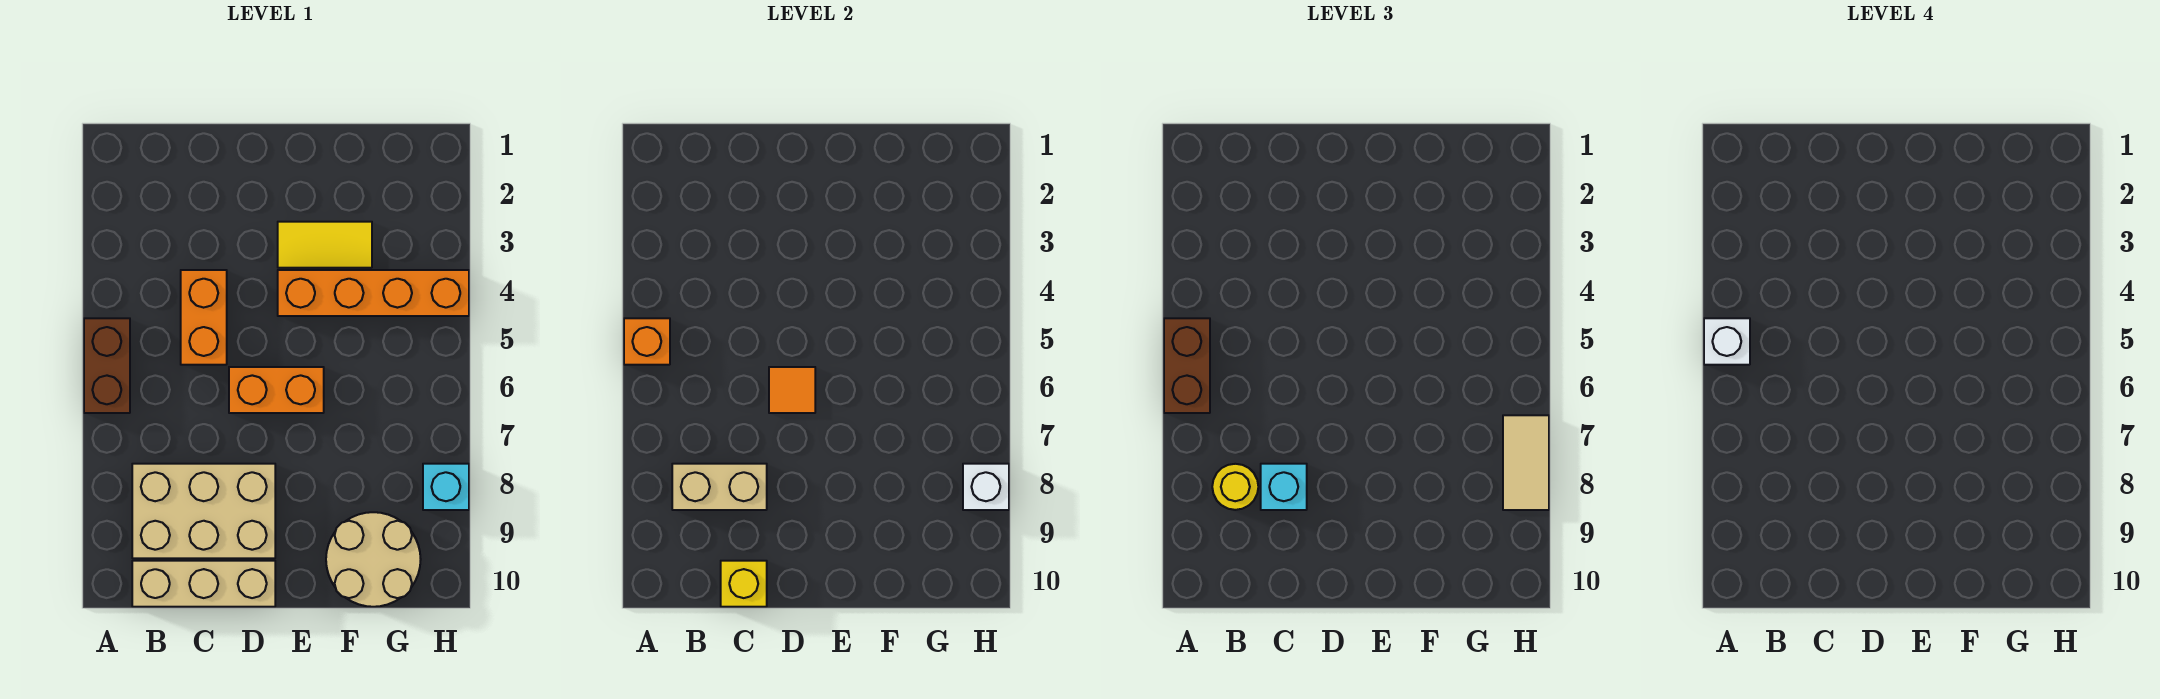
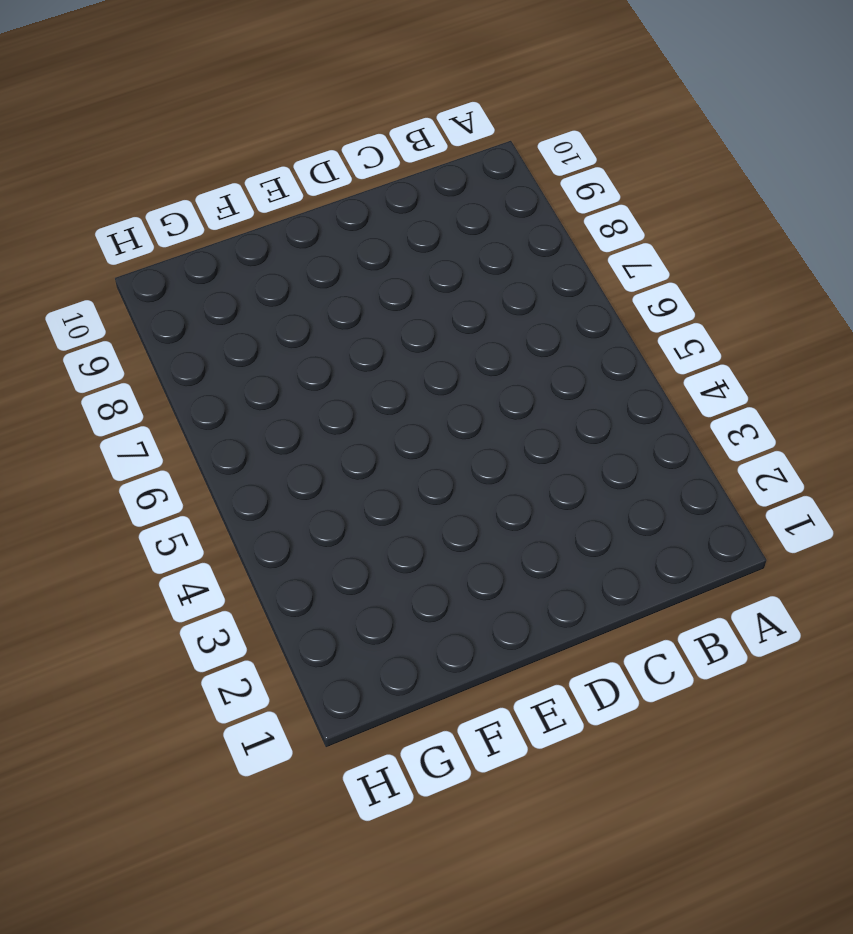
none -> brown brick A5:A6 level 1
none -> tan brick B8:D9 level 1
none -> tan brick B10:D10 level 1

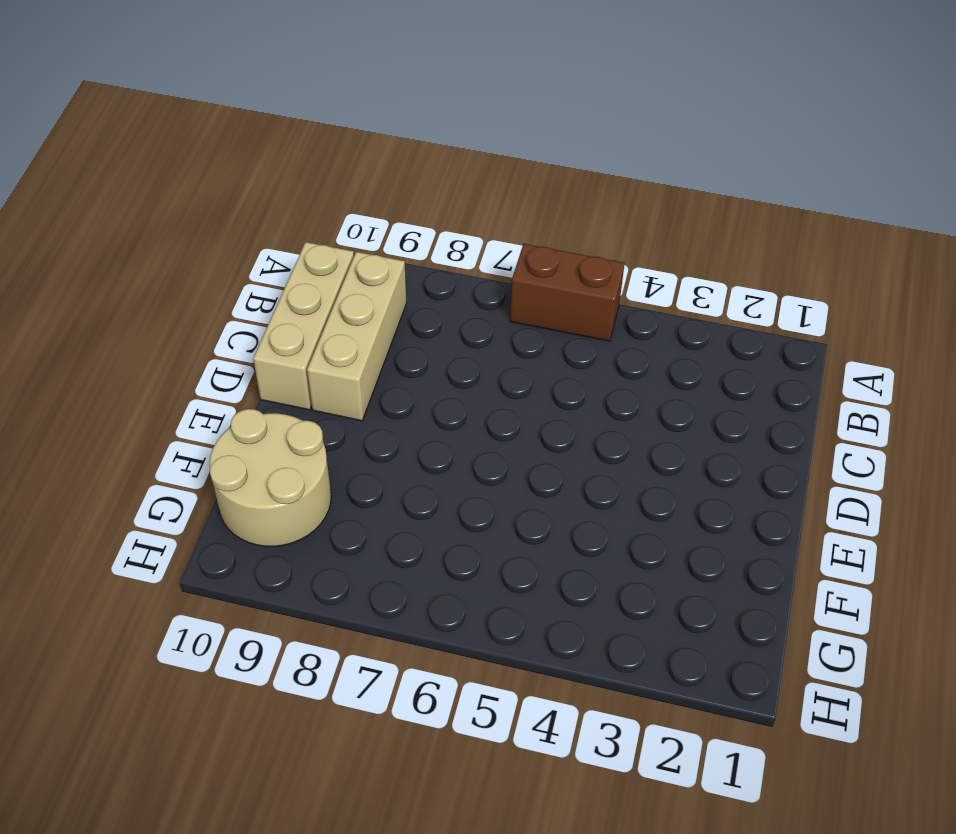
tan brick B9:D9 level 1 -> tan brick B8:D9 level 1
none -> orange brick C4:C5 level 1
none -> orange brick D6:E6 level 1
none -> yellow tile E3:F3 level 1

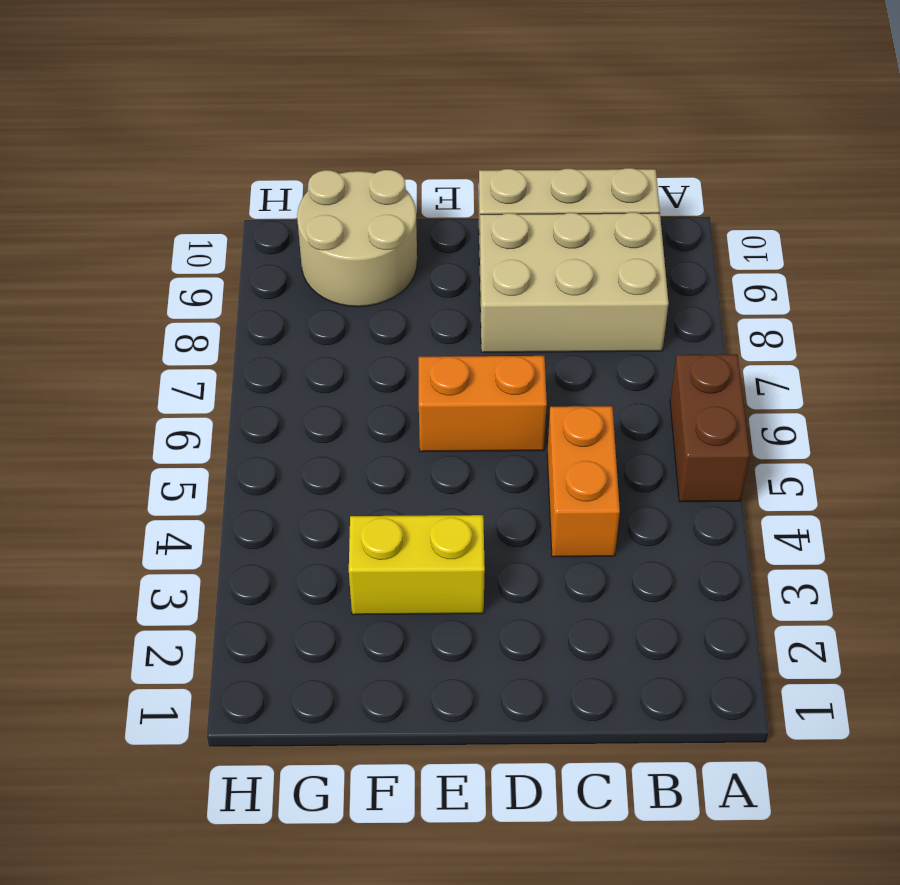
yellow brick E3:F3 level 1 -> yellow tile E3:F3 level 1
none -> orange brick E4:H4 level 1
none -> cyan brick H8 level 1
none -> orange brick A5 level 2

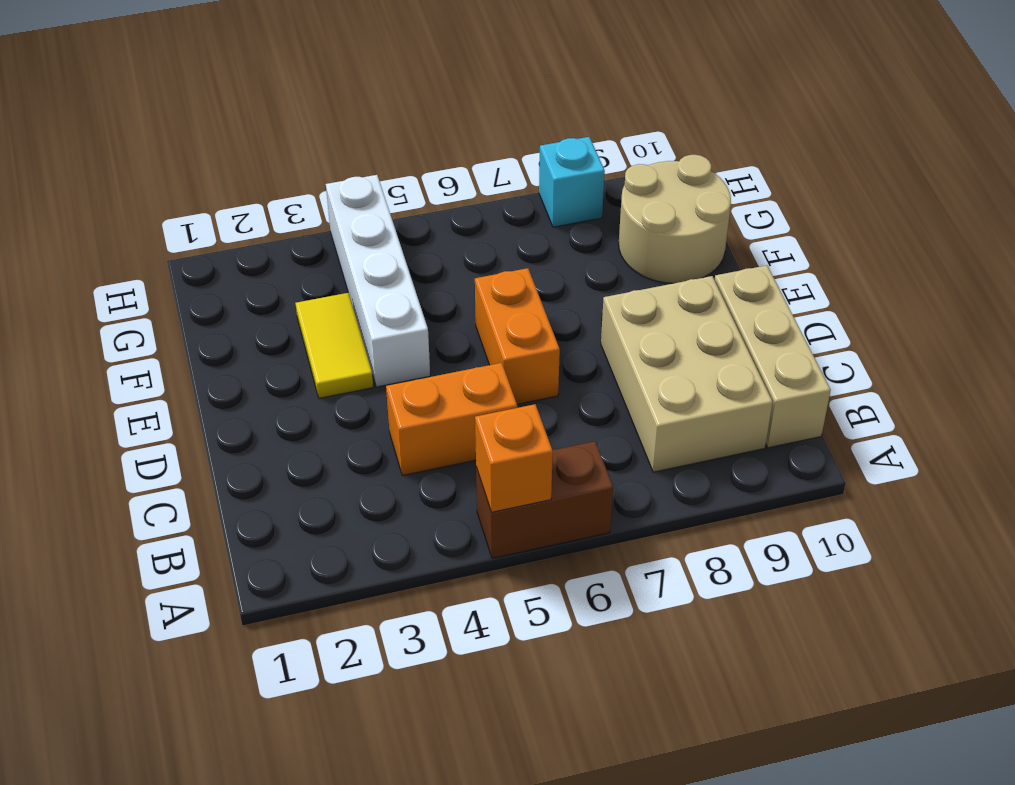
white brick E4:H4 level 1 -> orange brick E4:H4 level 1
none -> tan brick B8:C8 level 2
none -> yellow brick C10 level 2
none -> orange tile D6 level 2

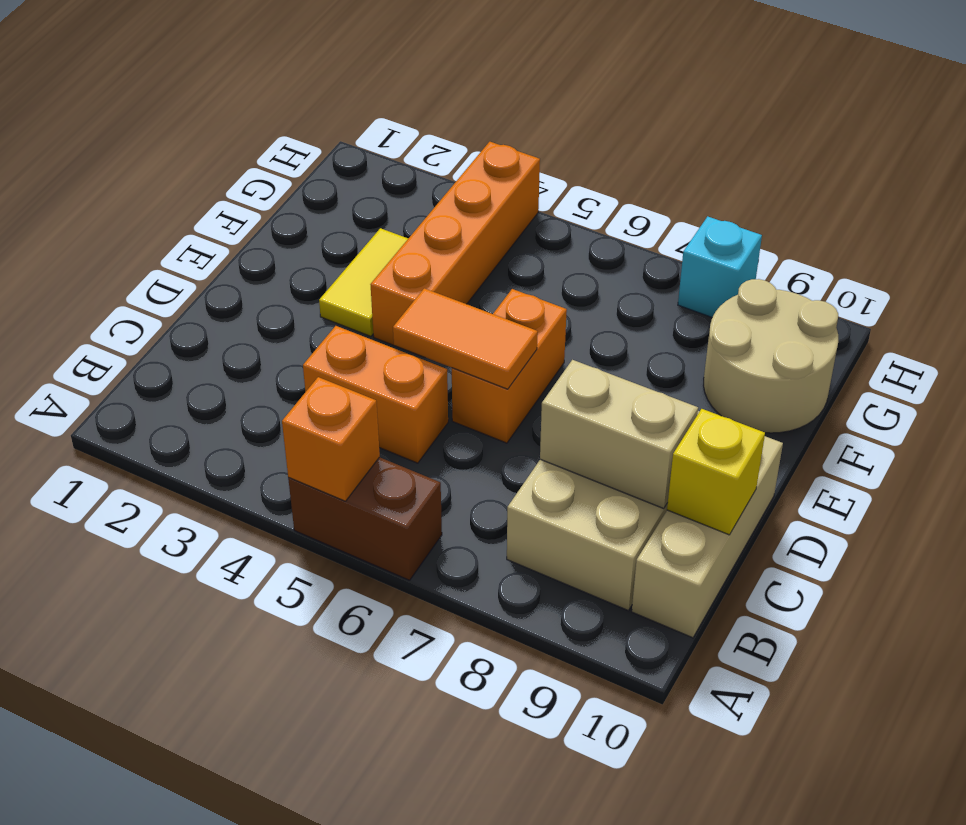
tan brick C8:C9 level 2 -> tan brick B8:C8 level 2
orange tile D5:D6 level 2 -> orange tile D6 level 2
none -> white brick H8 level 2
none -> brown brick A5:A6 level 3
none -> yellow round brick B8 level 3

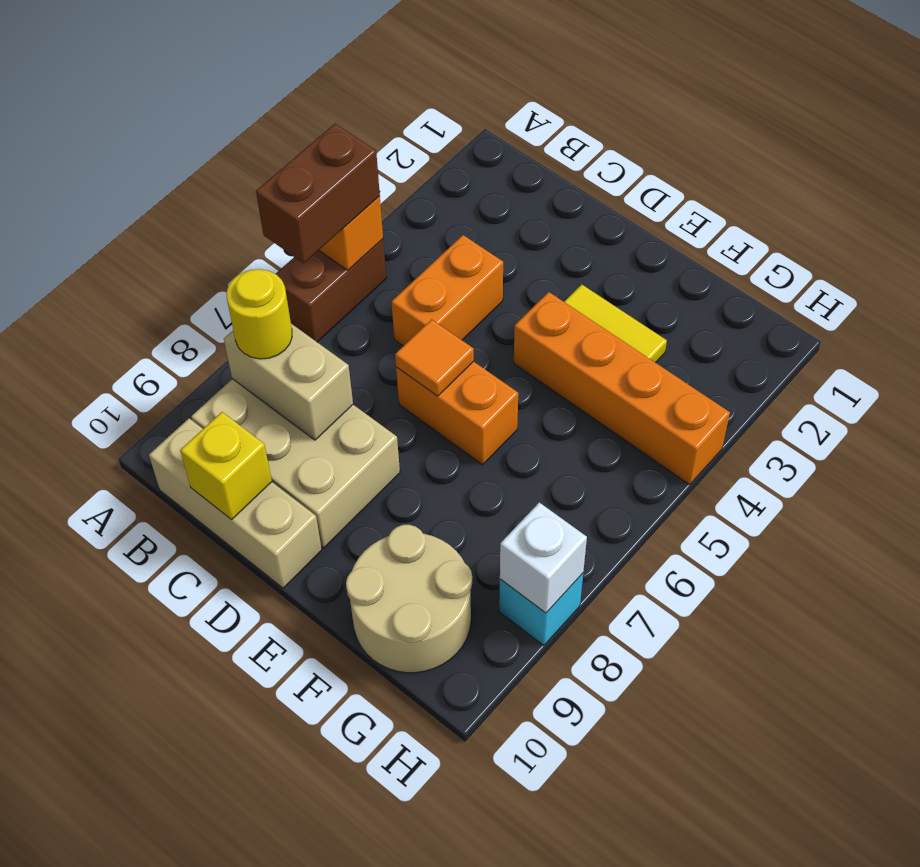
none -> cyan brick C8 level 3
none -> tan tile H7:H8 level 3
none -> white brick A5 level 4

